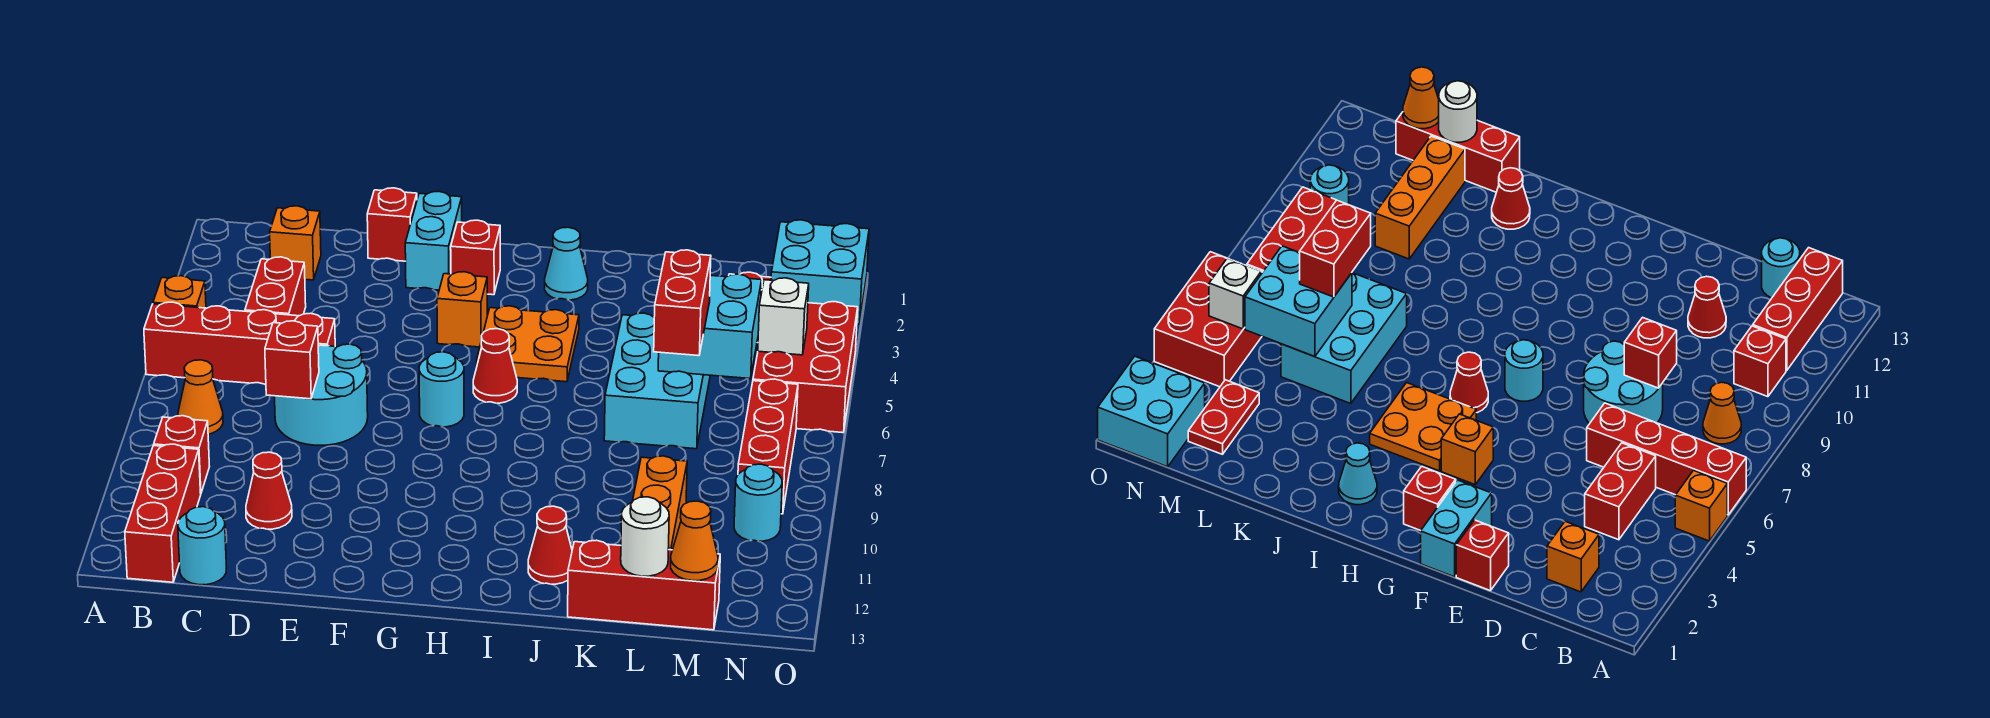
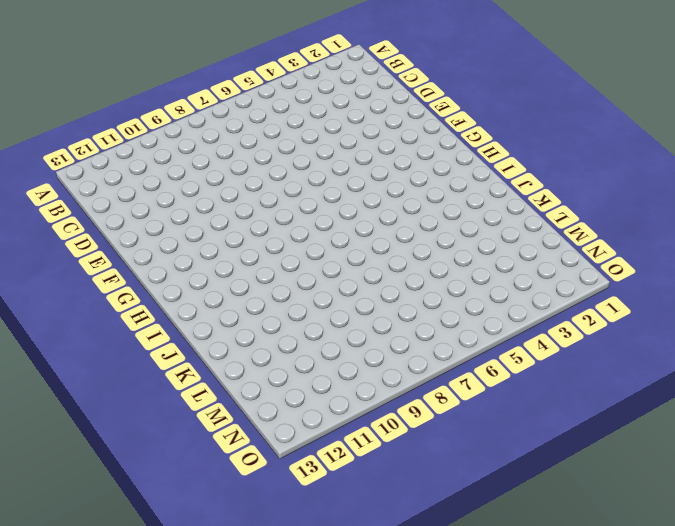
none -> orange brick A5 level 1
none -> red brick A6:D6 level 1
none -> orange cone B8 level 1
none -> red brick B10 level 1

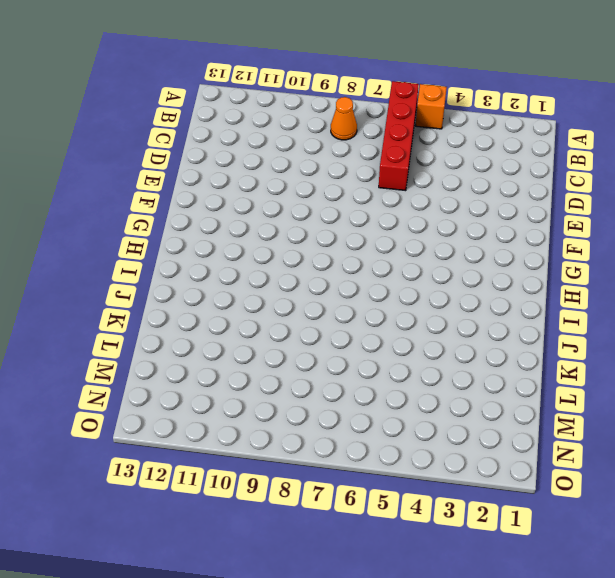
none -> red brick B10 level 1
none -> red brick B11:B13 level 1
none -> orange brick C2 level 1
none -> red brick C4:C5 level 1

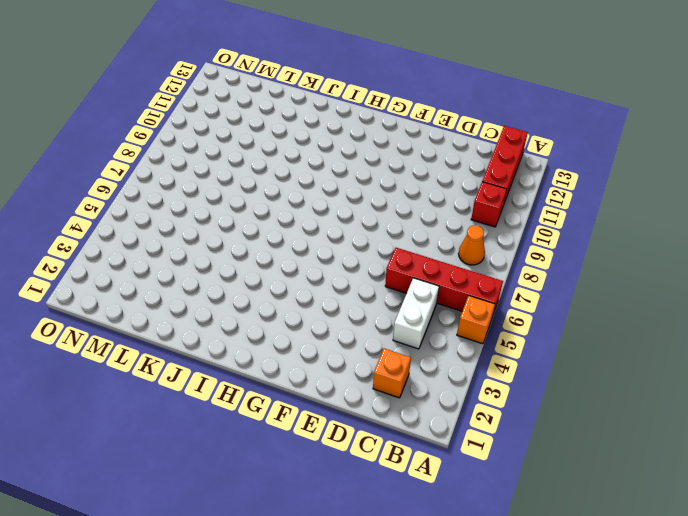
white brick C4:C5 level 1 -> red brick C4:C5 level 1
none -> cyan round brick C13 level 1
none -> cyan round brick D7:E8 level 1
none -> red cone D11 level 1
none -> red brick E1 level 1

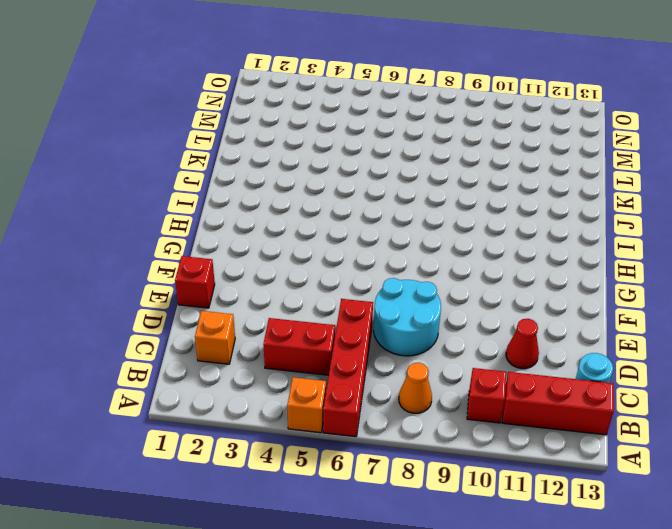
none -> cyan brick F1:F2 level 1
none -> red brick G2 level 1
none -> orange brick G4 level 1
none -> cyan round brick G7 level 1

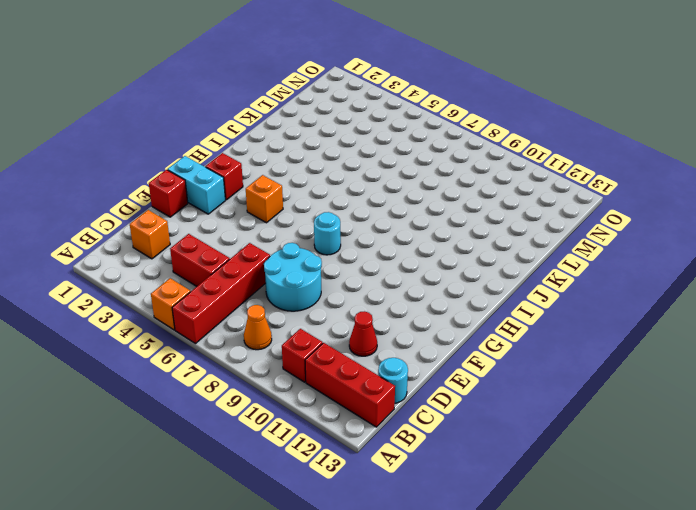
none -> orange plate H4:I5 level 1
none -> red cone H6 level 1
none -> cyan cone I2 level 1
none -> red cone J12 level 1

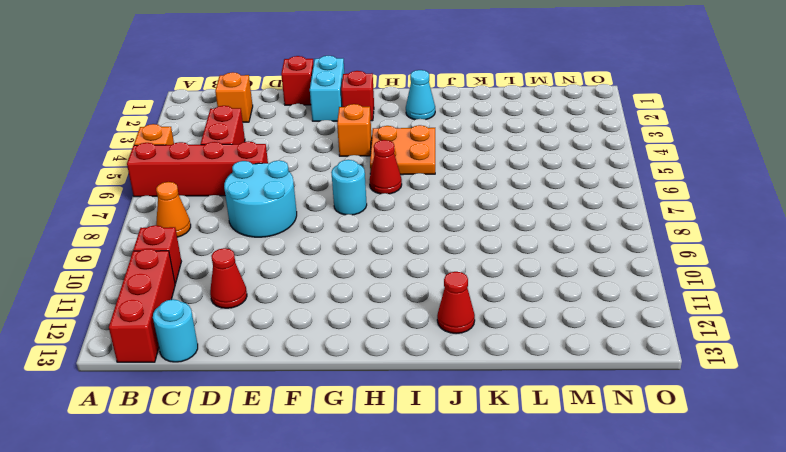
none -> cyan brick K5:L7 level 1
none -> red brick K13:M13 level 1
none -> orange brick L10:L12 level 1
none -> red plate M2:M3 level 1

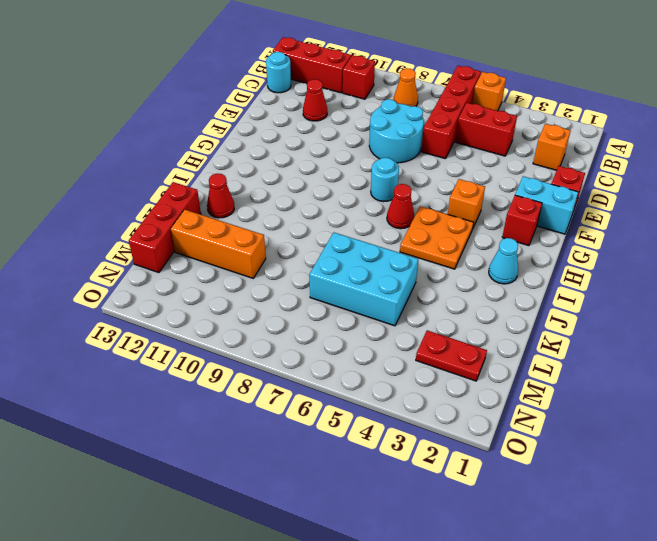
none -> cyan brick N1:O2 level 1
none -> red brick N4:O6 level 1
none -> red brick N7:N9 level 1
none -> cyan round brick N10 level 1

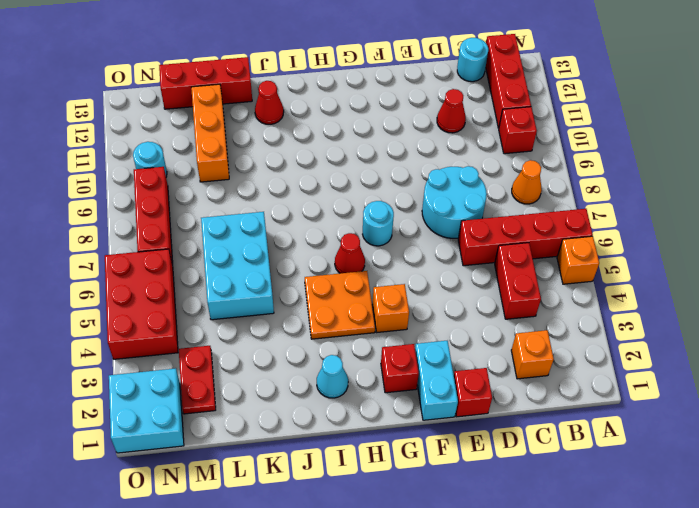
none -> red brick D8 level 2
none -> cyan brick L5:M6 level 2
none -> white round brick L13 level 2
none -> orange cone M13 level 2

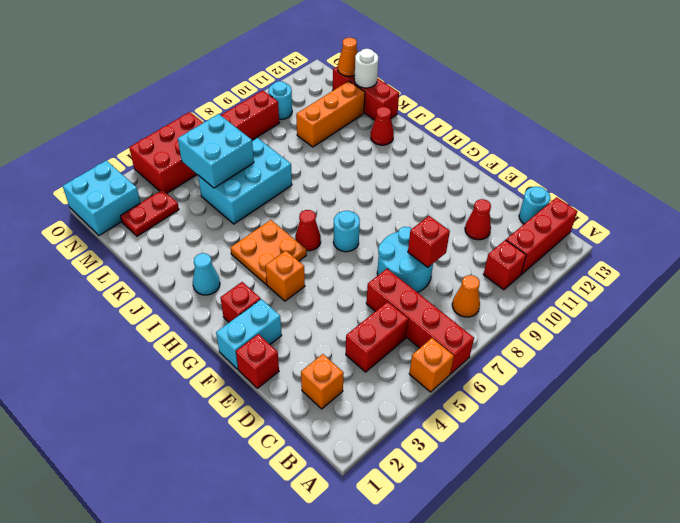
none -> white brick N5 level 2
none -> red brick L6:L7 level 3

